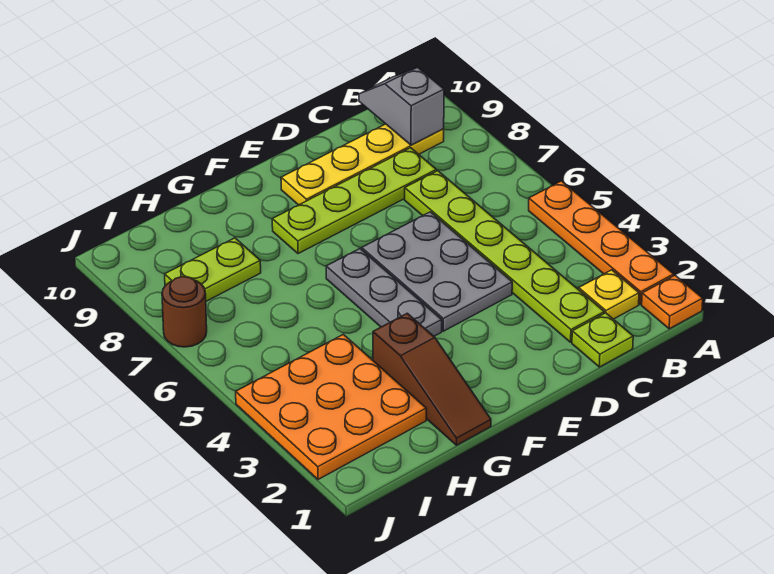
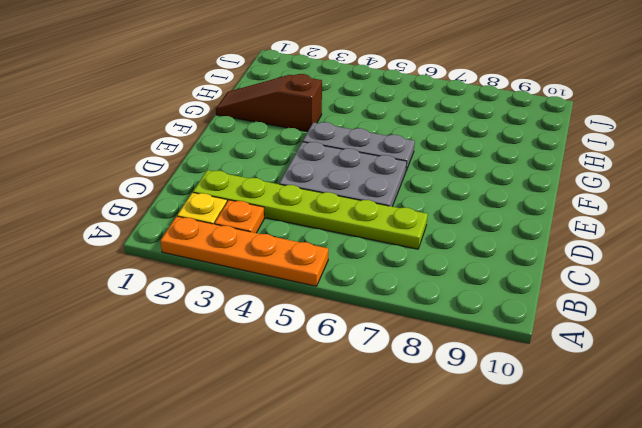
orange plate B3 level 1 -> orange plate A1 level 1
none -> yellow plate B9:E9 level 1
none -> lime plate C1 level 1
none -> lime plate C8:F8 level 1

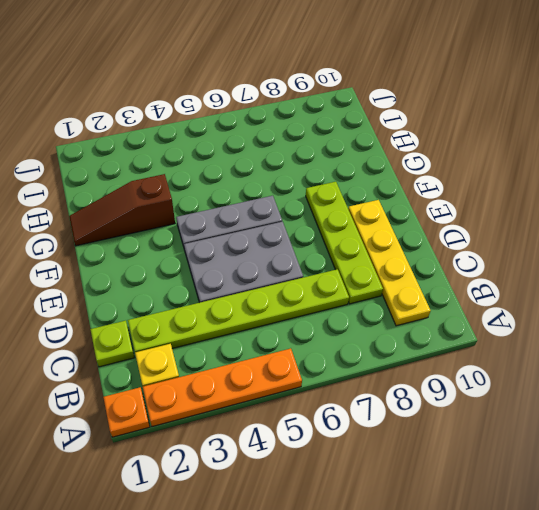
none -> orange plate H2:J4 level 1
none -> lime plate H8:I8 level 1
none -> brown round brick J7 level 1

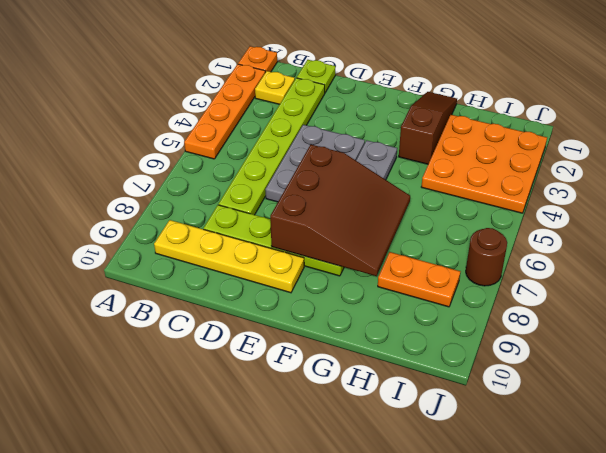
brown slope E6:G8 level 2 top E -> none
orange plate H8:I8 level 1 -> lime plate H8:I8 level 1
none -> grey slope B9:B10 level 2 top 9

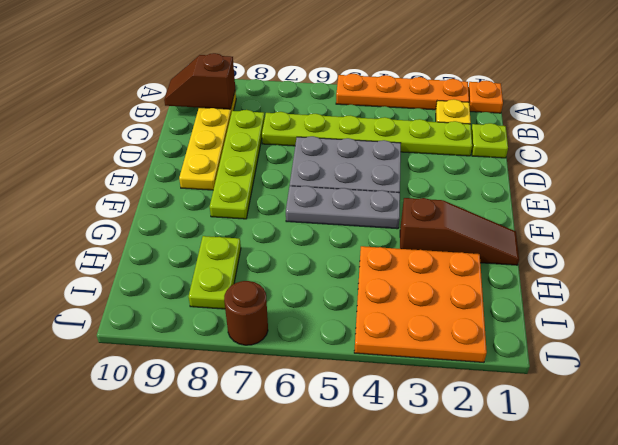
brown slope B9:B10 level 2 top 9 -> grey slope B9:B10 level 2 top 9

